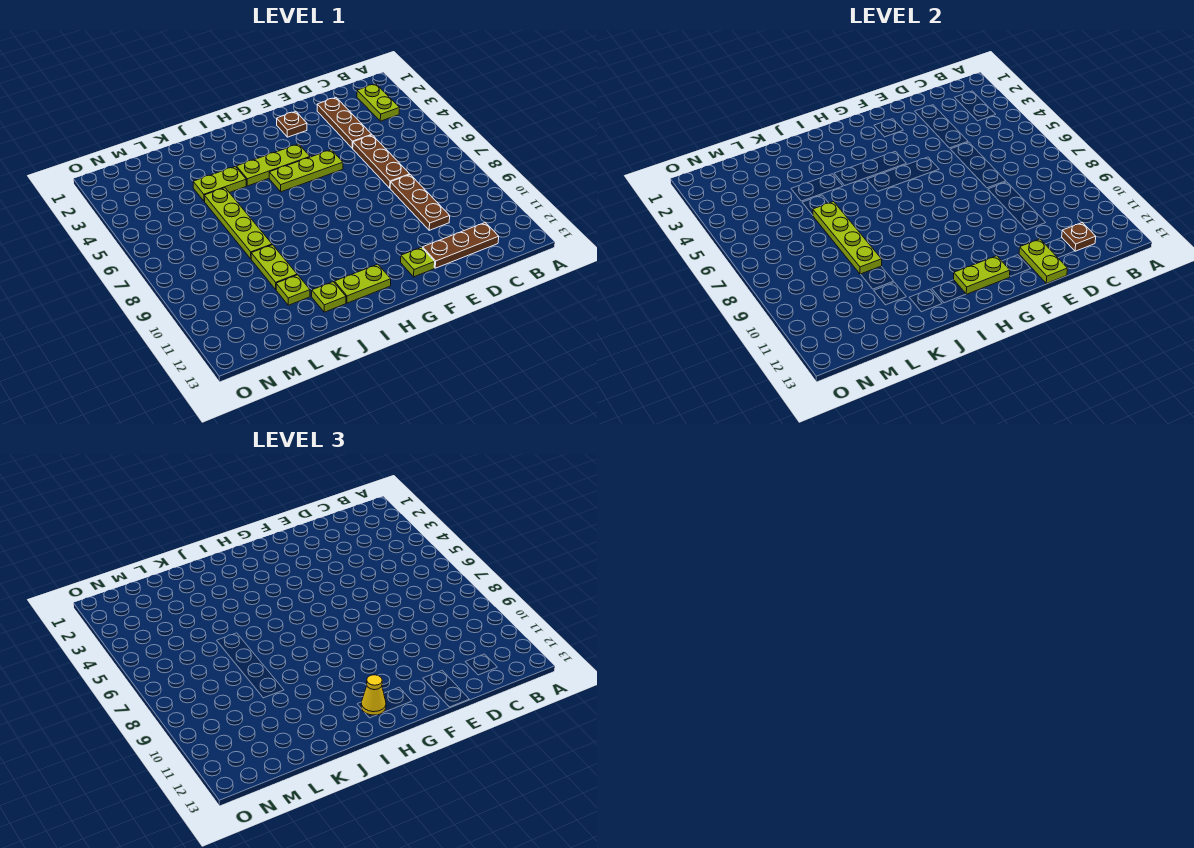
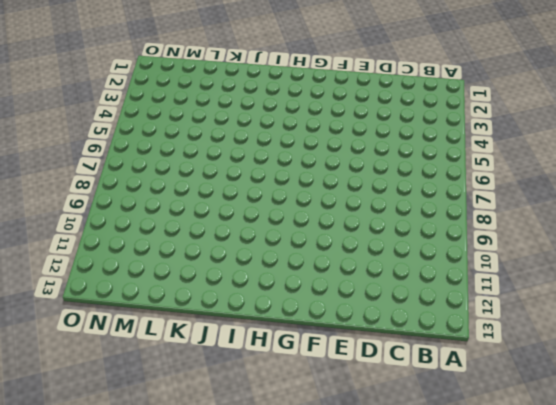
none -> lime plate B2:B3 level 1
none -> brown plate C12:E12 level 1
none -> brown plate D2:D4 level 1

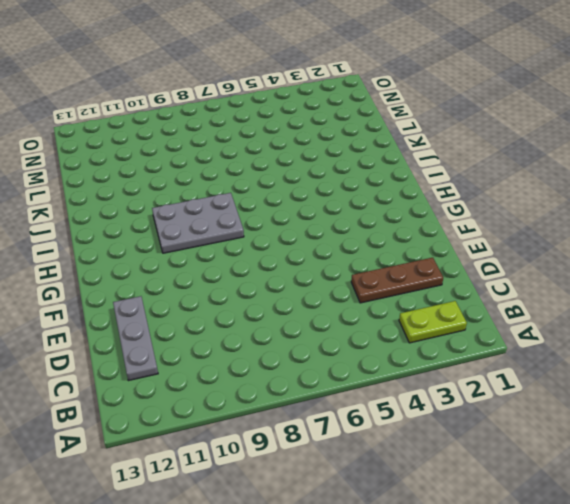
grey plate C12:E12 level 1 -> brown plate C12:E12 level 1
grey plate H8:I10 level 1 -> none
none -> brown plate D5:D7 level 1
none -> brown plate D8:D10 level 1
none -> brown plate F2 level 1

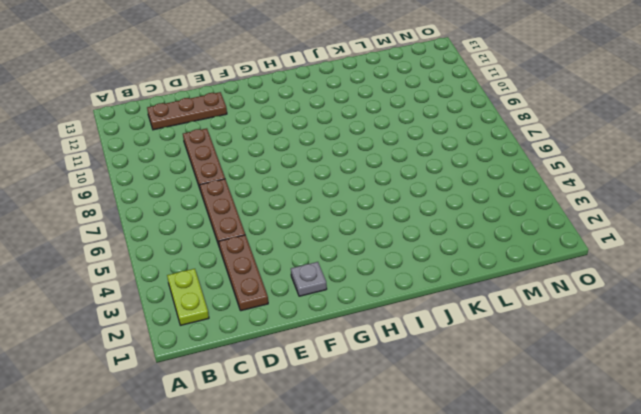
grey plate F2 level 1 -> brown plate F2 level 1
none -> lime plate F5:H5 level 1
none -> lime plate F12 level 1
none -> lime plate G4:I4 level 1

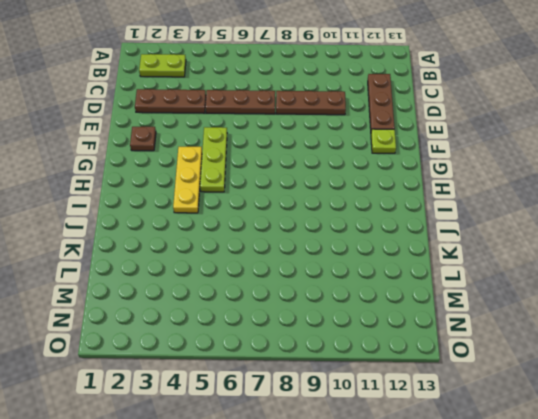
yellow plate G4:I4 level 1 -> lime plate G4:I4 level 1
none -> lime plate H12:I12 level 1
none -> lime plate J4:K4 level 1
none -> lime plate J12 level 1

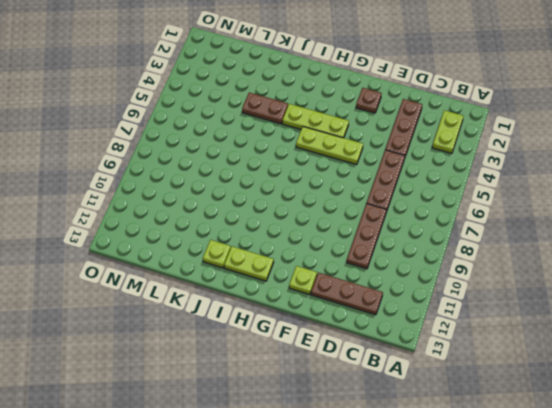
brown plate J4:K4 level 1 -> lime plate J4:K4 level 1
none -> lime plate K5:K8 level 1
none -> lime plate K9:K10 level 1
none -> lime plate K11 level 1

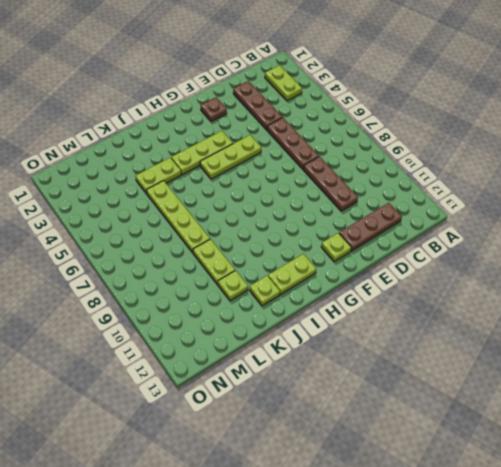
none -> brown plate C12 level 2
none -> lime plate E12:E13 level 2
none -> lime plate G12:H12 level 2

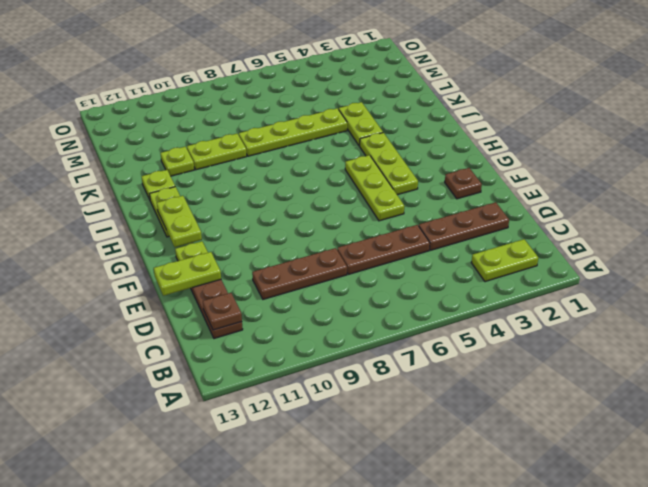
none -> lime plate K6:K9 level 2
none -> yellow cone H12 level 3

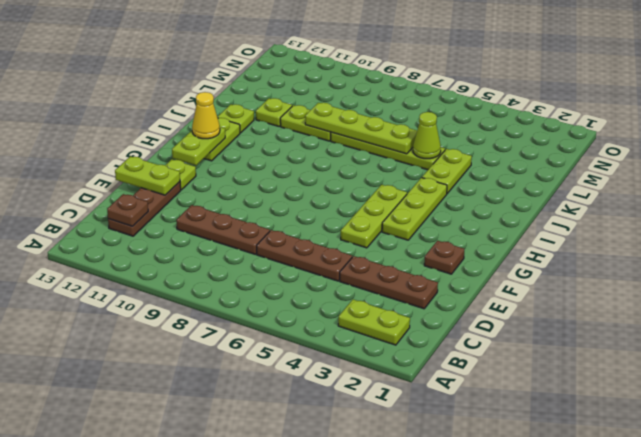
lime cone K5 level 2 -> none

